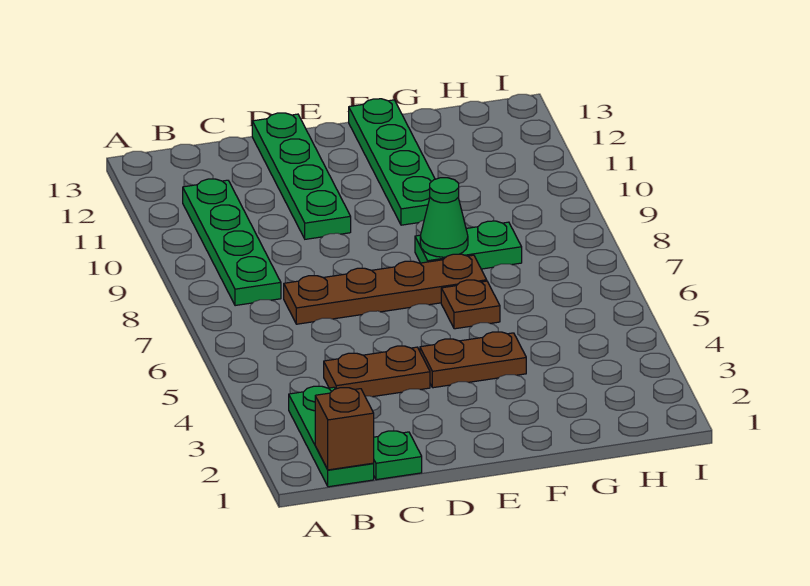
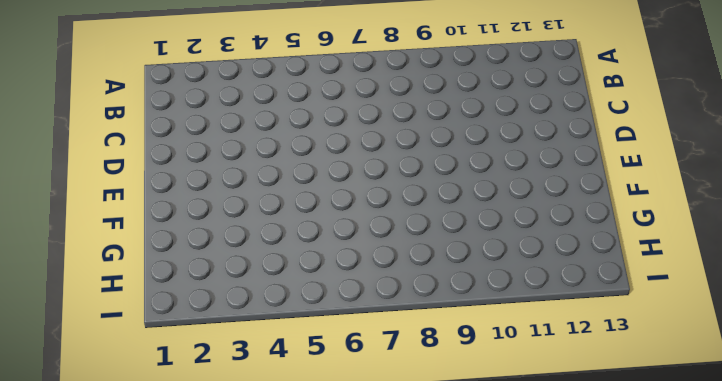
none -> green plate B1:B3 level 1
none -> green plate B8:B11 level 1
none -> green plate C1 level 1

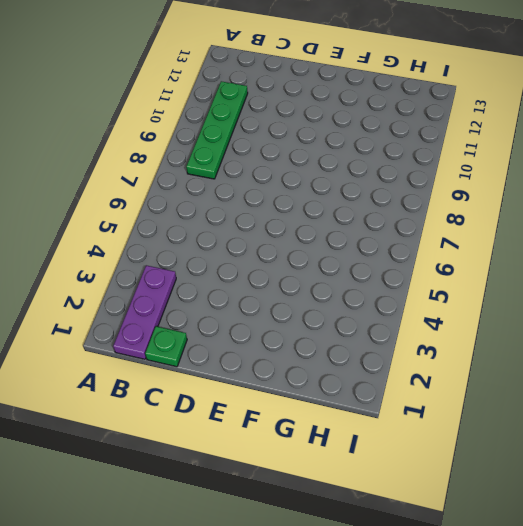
purple plate B1:B3 level 1 -> green plate B1:B3 level 1
none -> brown plate C4:D4 level 1
none -> brown plate C7:F7 level 1
none -> green plate D10:D13 level 1

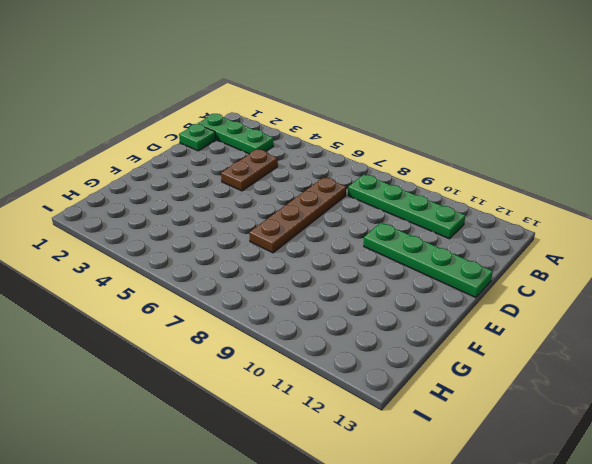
none -> brown plate E4:F4 level 1
none -> brown plate F6 level 1
none -> green plate F8:G8 level 1

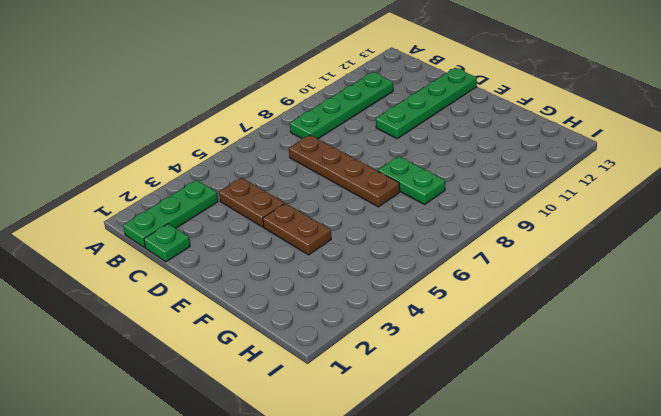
none -> brown plate F6 level 1
none -> green plate F10:F13 level 1
none -> brown brick B1 level 2

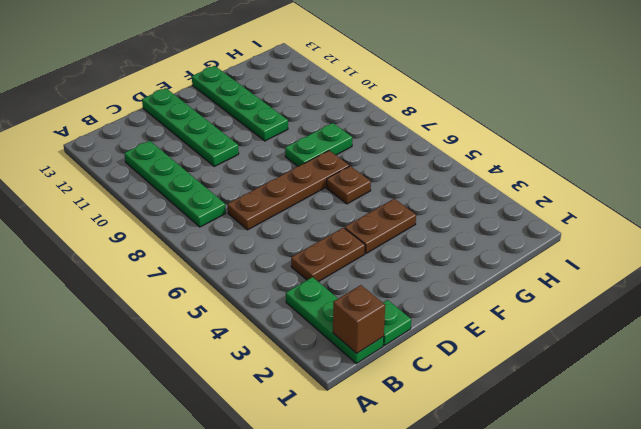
none -> green cone F8 level 2

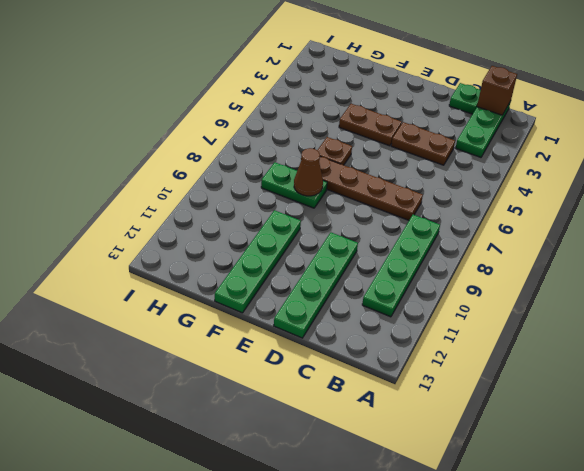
brown cone F8 level 2 -> green cone F8 level 2

